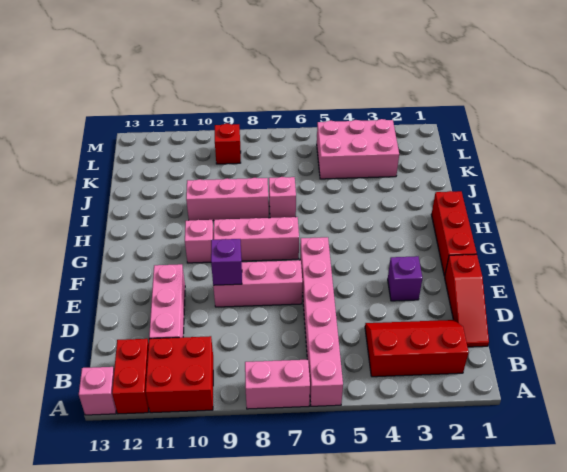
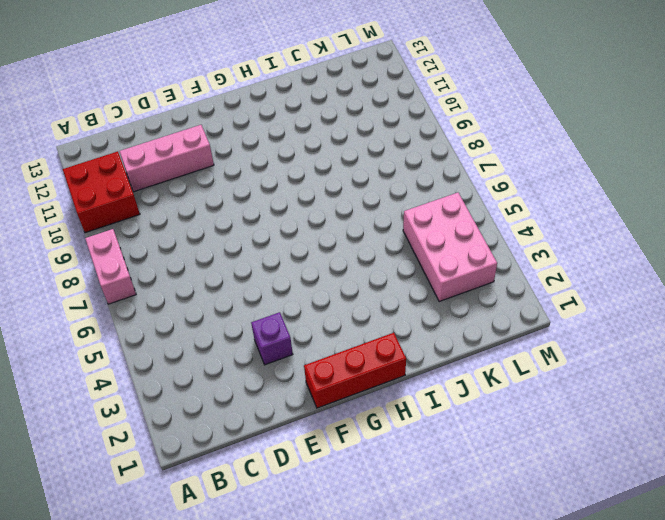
none -> pink brick A6:F6 level 1
none -> red brick A12:B12 level 1
none -> pink brick A13 level 1

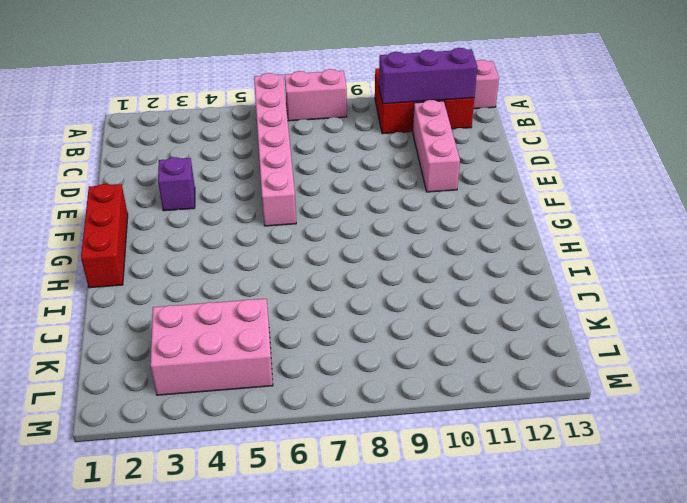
purple brick B10:B12 level 2 -> none
none -> red slope B2:C4 level 1 top B
none -> red slope C1:E1 level 1 top E
none -> pink brick E7:E9 level 1

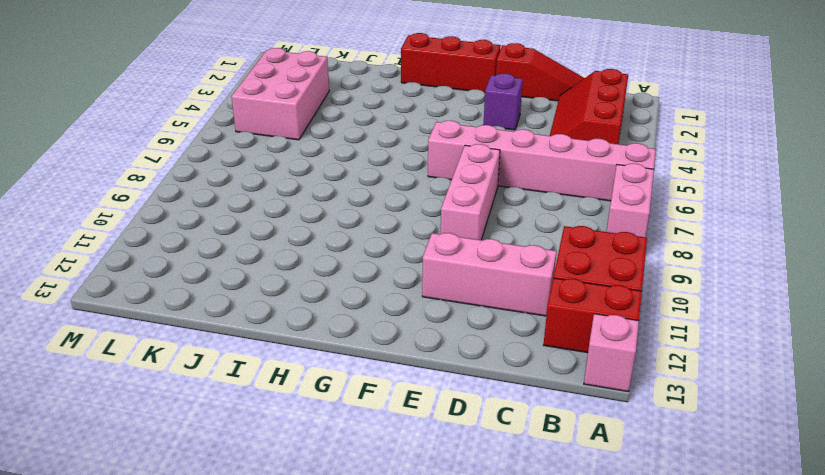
none -> pink brick G7:G9 level 1
none -> pink brick G10 level 1
none -> pink brick I7 level 1

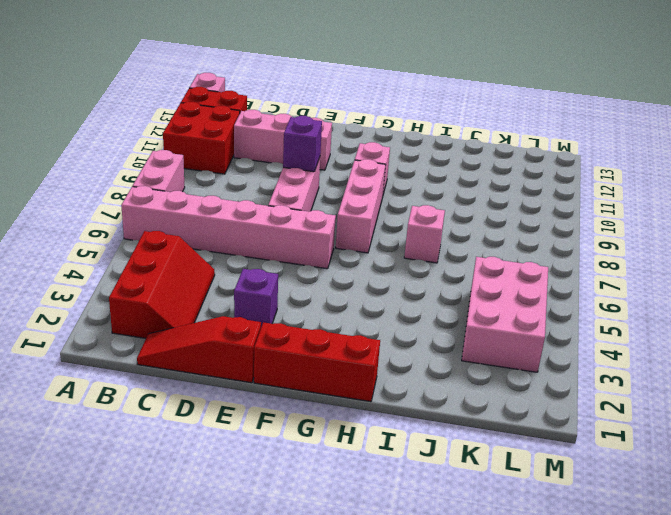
none -> pink brick I8:I10 level 1
none -> red brick L9 level 1

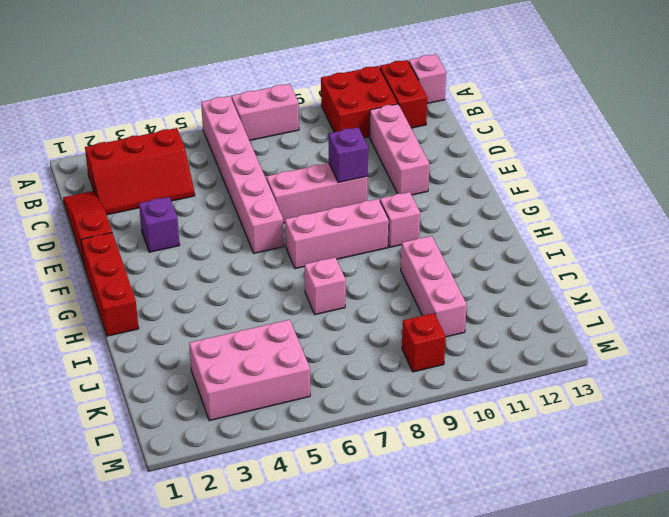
pink brick I10:K10 level 1 -> pink brick I8:I10 level 1

